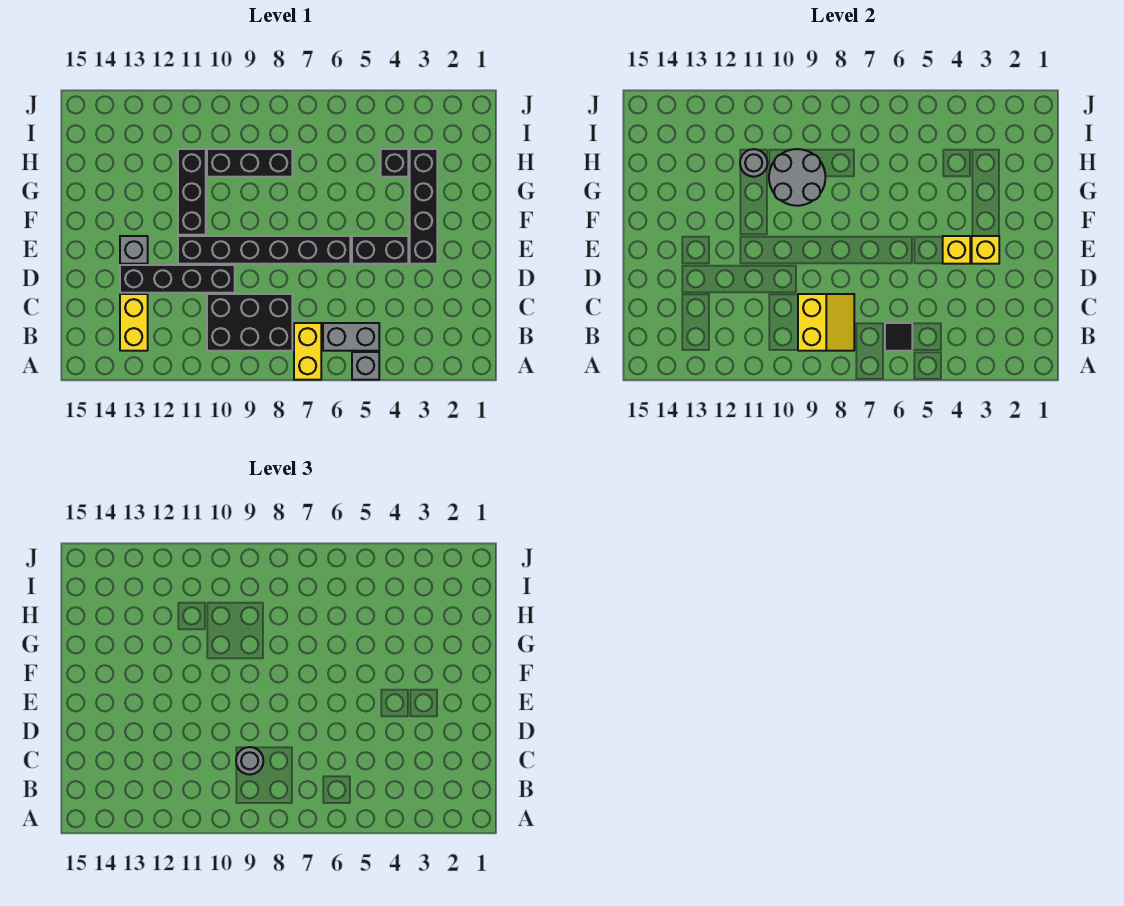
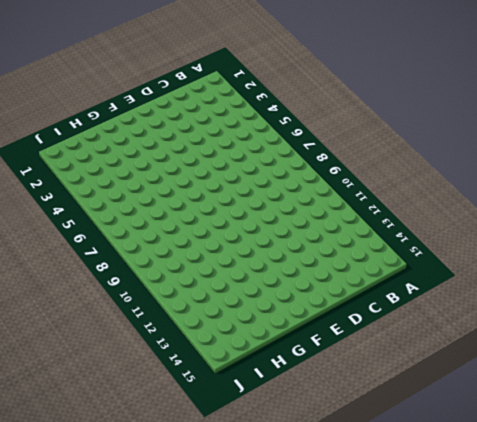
none -> grey brick A5 level 1
none -> yellow brick A7:B7 level 1
none -> grey brick B5:B6 level 1

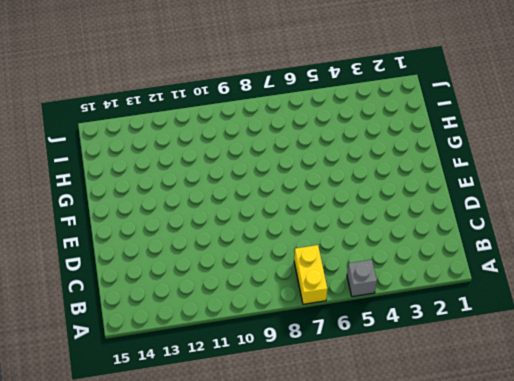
none -> grey brick B5:B6 level 1
none -> black brick B8:C10 level 1
none -> yellow brick B13:C13 level 1

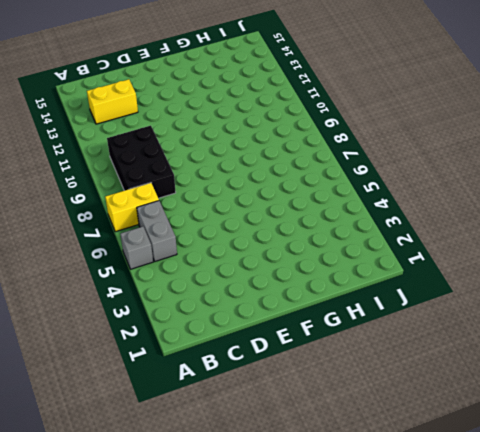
none -> black brick D10:D13 level 1
none -> black brick E3:H3 level 1
none -> black brick E4:E5 level 1

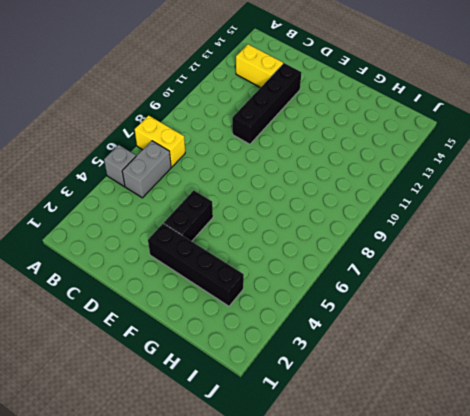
none -> black brick B8:C10 level 1
none -> black brick E6:E11 level 1
none -> grey brick E13 level 1

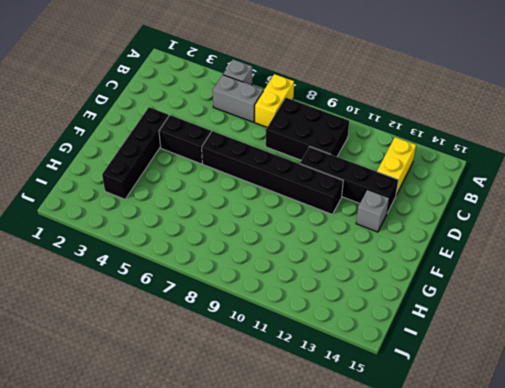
none -> black brick F11:H11 level 1
none -> black brick H4 level 1
none -> black brick H8:H10 level 1

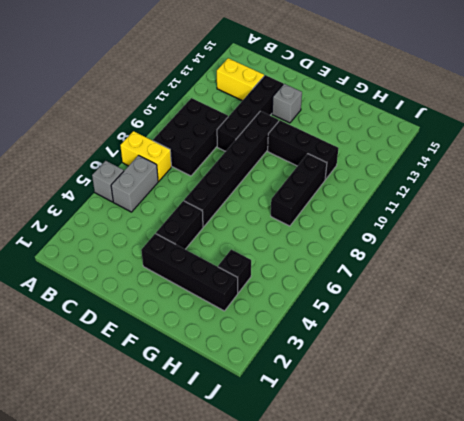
none -> black tile B6 level 2
none -> yellow slope B8:C9 level 2 top 9
none -> yellow brick E3 level 2

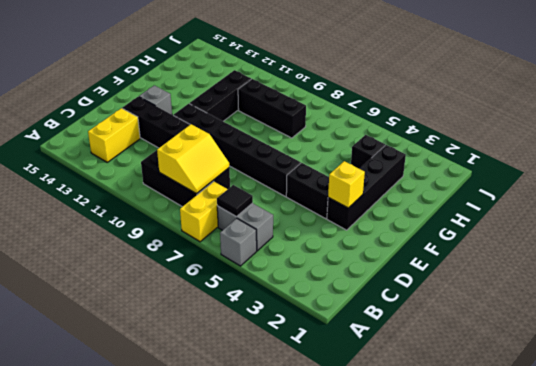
none -> yellow brick E4 level 2
none -> grey round brick G9:H10 level 2
none -> grey round brick H11 level 2

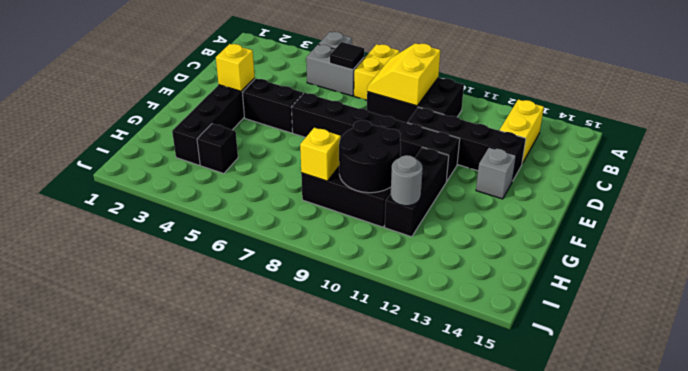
black round brick G9:H10 level 2 -> grey round brick G9:H10 level 2
yellow brick H8 level 2 -> yellow brick E4 level 2
none -> grey round brick C9 level 3

